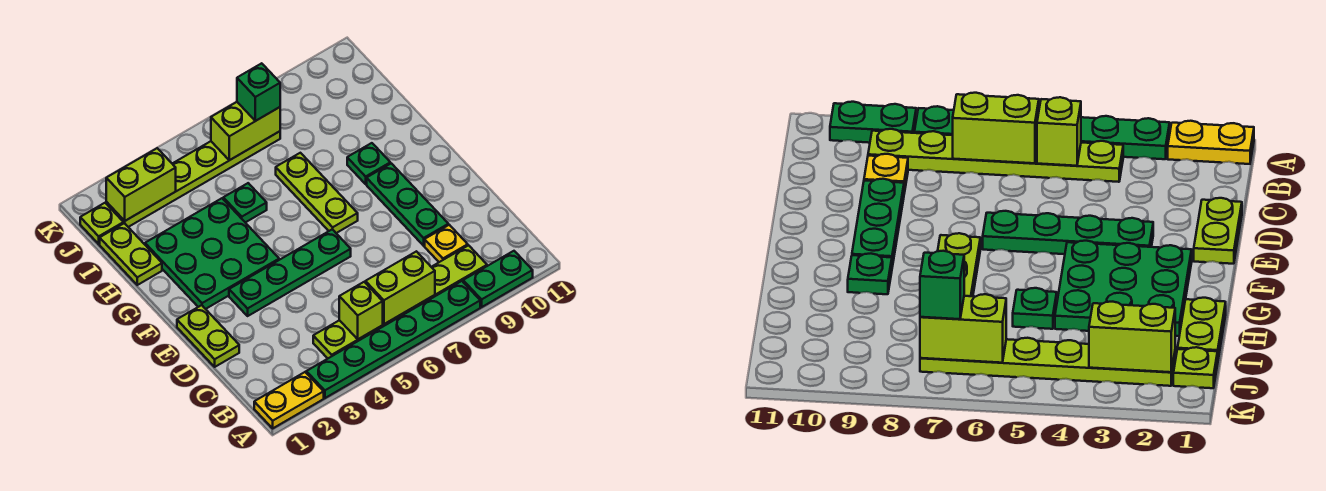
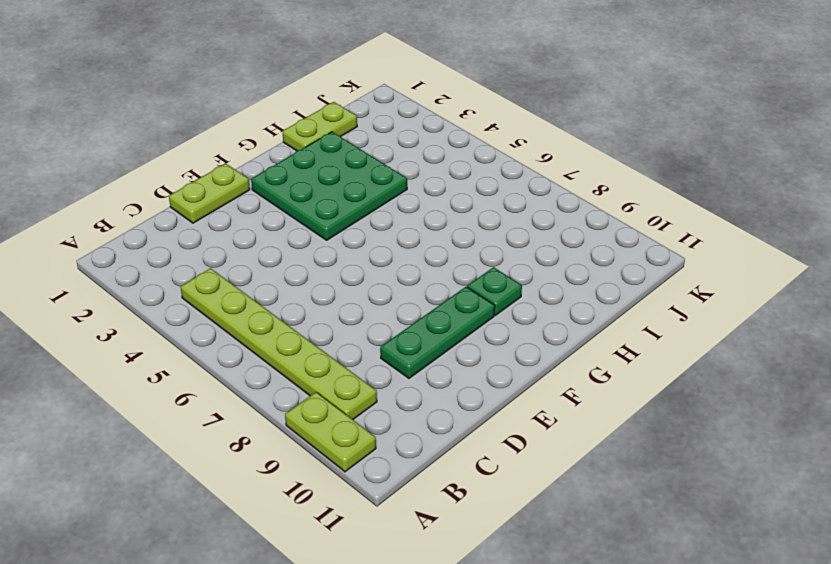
lime plate A9:A10 level 1 -> green plate A9:A10 level 1
none -> yellow plate A1:A2 level 1
none -> green plate A3:A8 level 1
none -> yellow plate C9 level 1

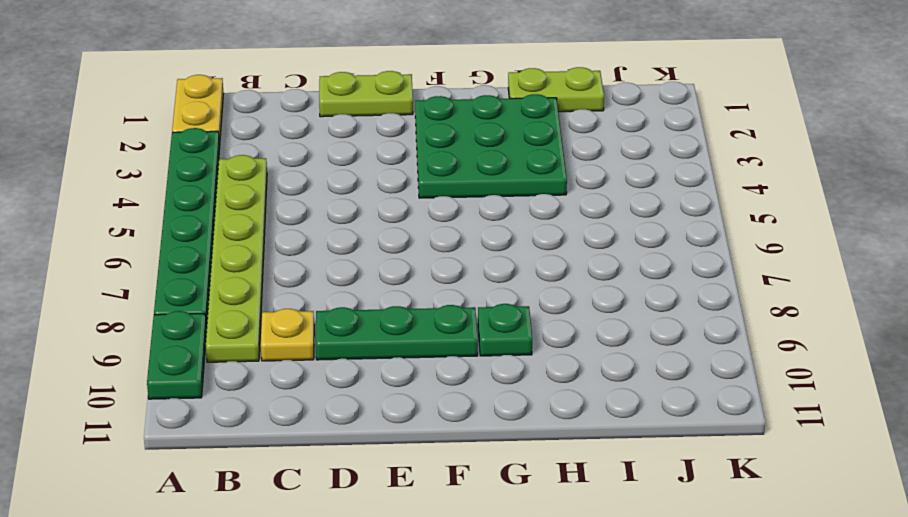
none -> green plate E3:E6 level 1
none -> lime plate F7:H7 level 1
none -> green plate H5 level 1

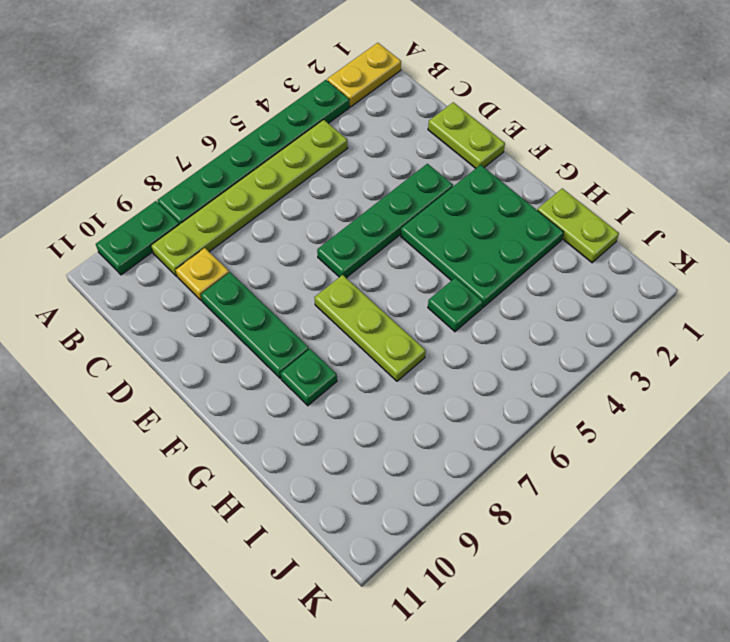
none -> lime plate J1 level 1
none -> lime plate J2:J7 level 1
none -> lime brick B5 level 2

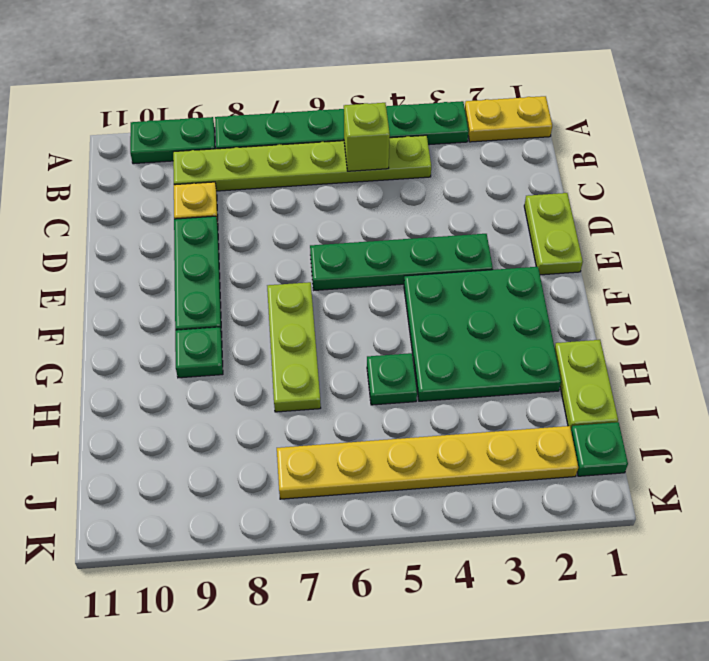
green plate J1 level 1 -> lime plate J1 level 1
yellow plate J2:J7 level 1 -> lime plate J2:J7 level 1
none -> lime brick B6:B7 level 2
none -> lime brick J2:J3 level 2
none -> lime brick J6:J7 level 2

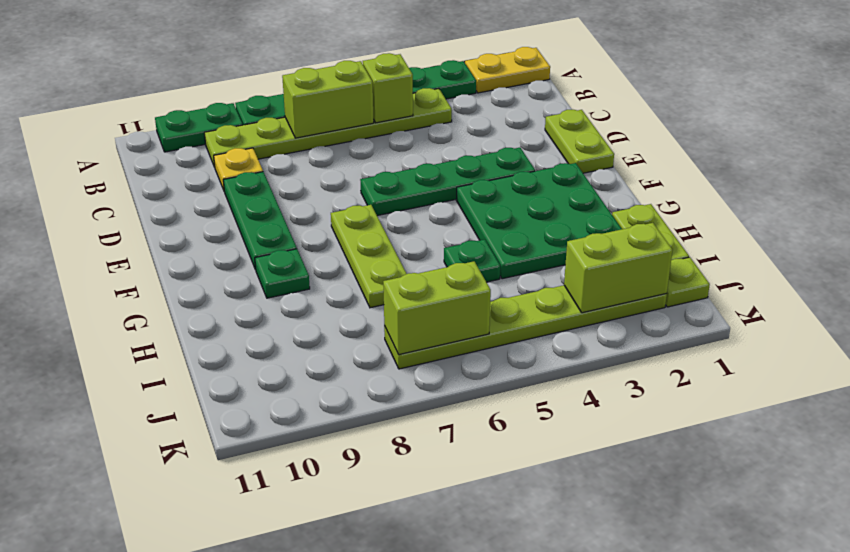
none -> green brick J7 level 3

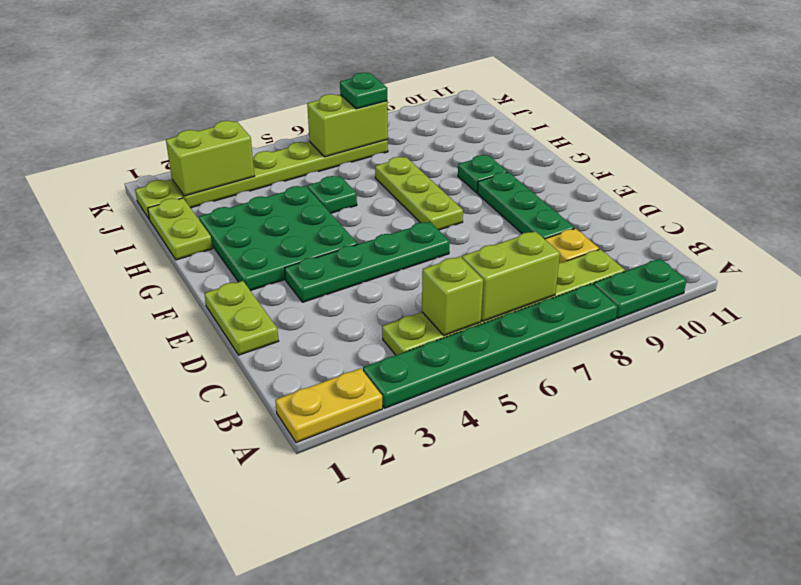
green plate J7 level 3 -> green brick J7 level 3

